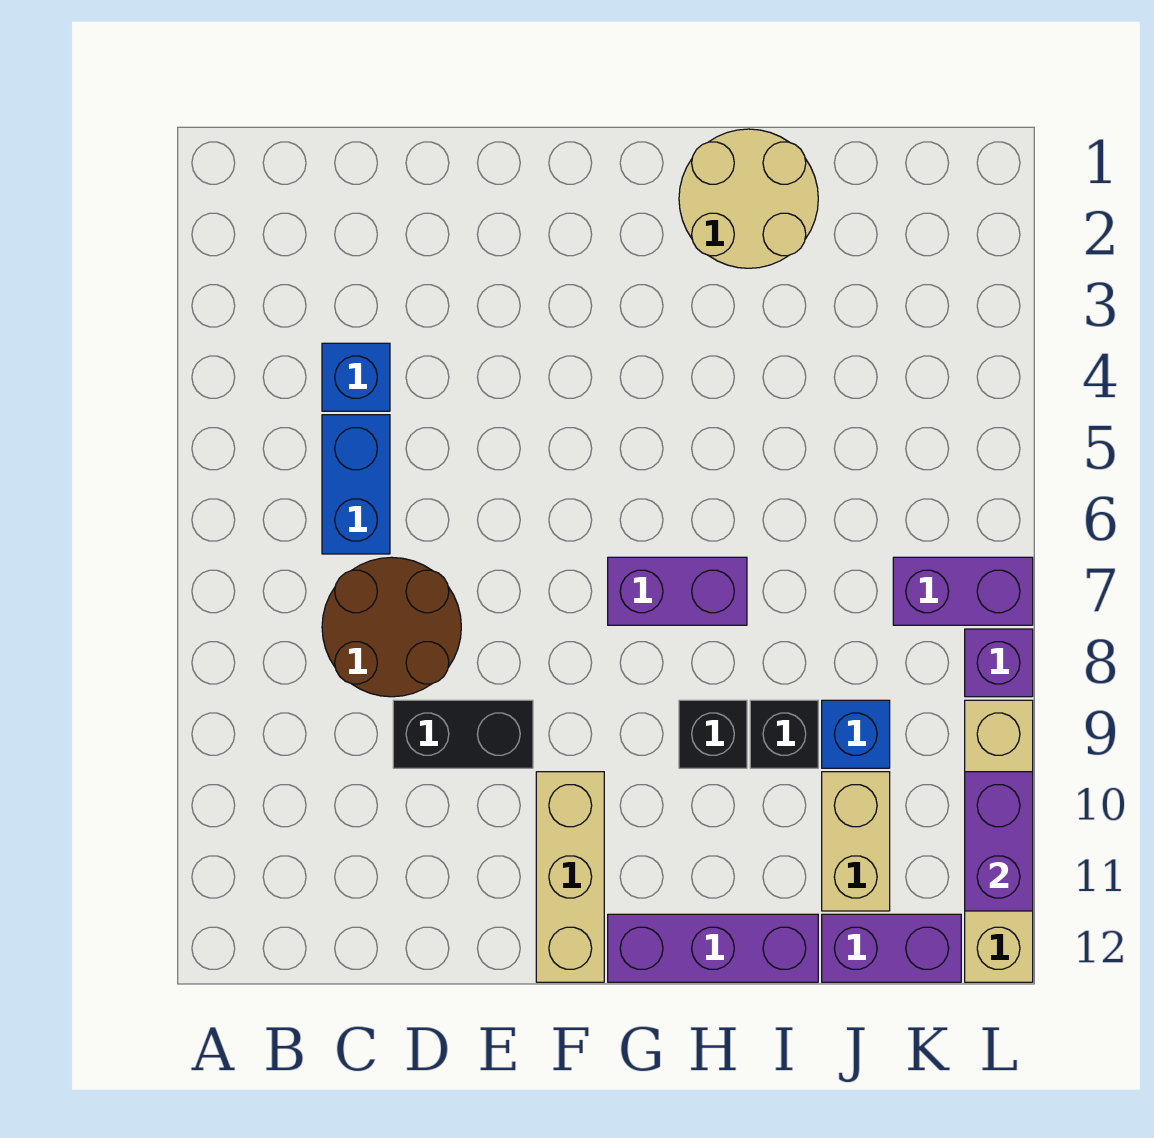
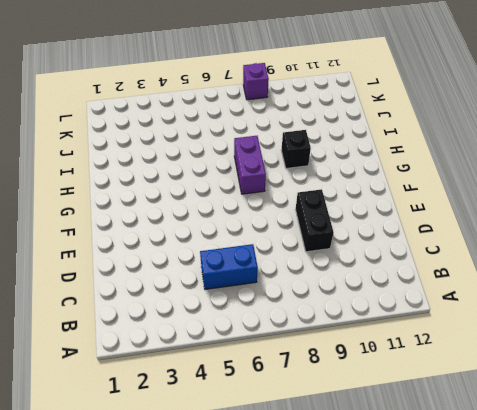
none -> blue brick C4 level 1
none -> brown round brick C7:D8 level 1
none -> tan brick F10:F12 level 1

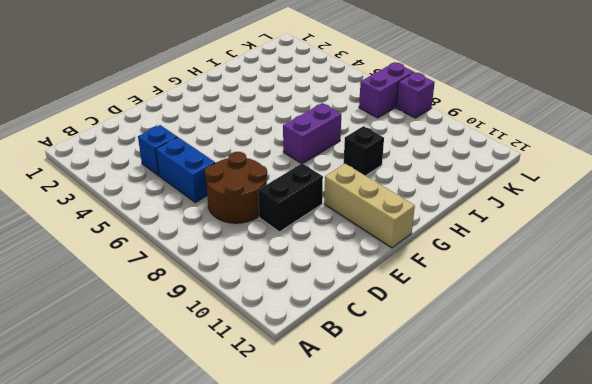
none -> purple brick G12:I12 level 1
none -> tan round brick H1:I2 level 1
none -> black brick I9 level 1

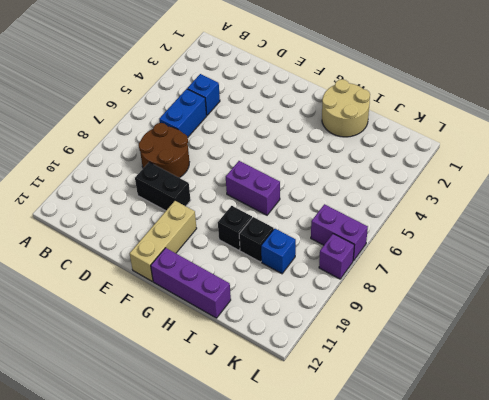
none -> tan brick J10:J11 level 1
none -> purple brick J12:K12 level 1
none -> tan brick L9:L12 level 1

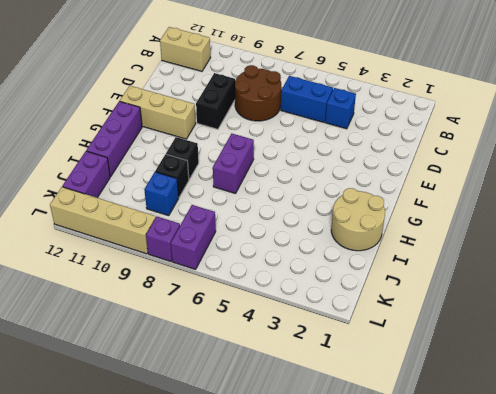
tan brick B11:B12 level 1 -> tan brick J10:J11 level 1
none -> purple brick L10:L11 level 2

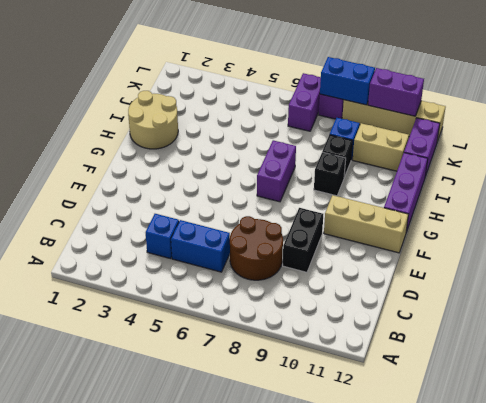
blue brick L8:L9 level 2 -> none

